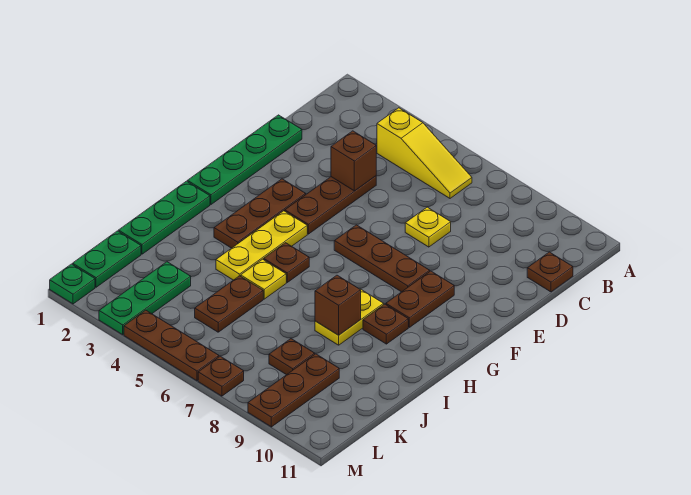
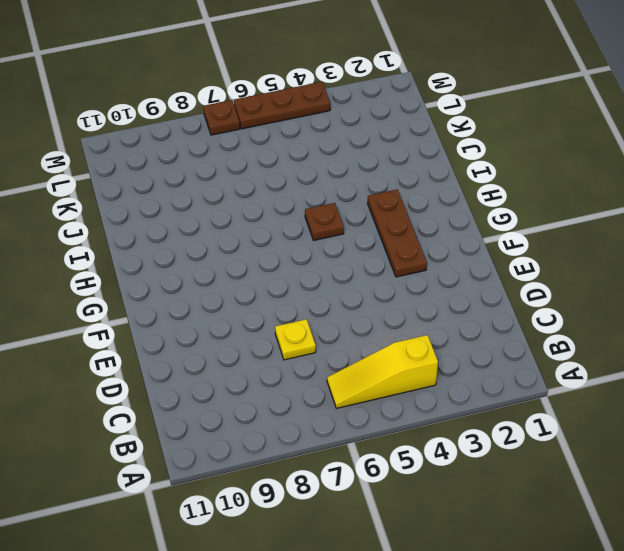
none -> brown plate C11 level 1
none -> green plate D1:G1 level 1
none -> brown plate D4:F4 level 1

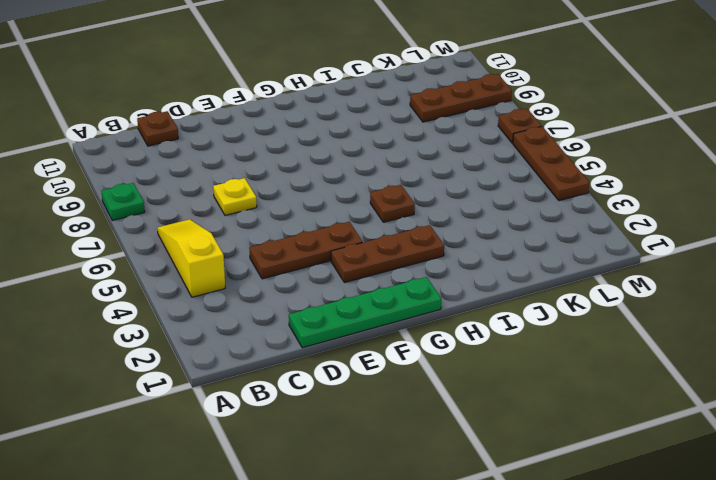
green plate A8 level 1 -> green plate M1 level 1
none -> brown plate F6:F8 level 1
none -> brown plate F9:G9 level 1
none -> yellow plate G4:I4 level 1

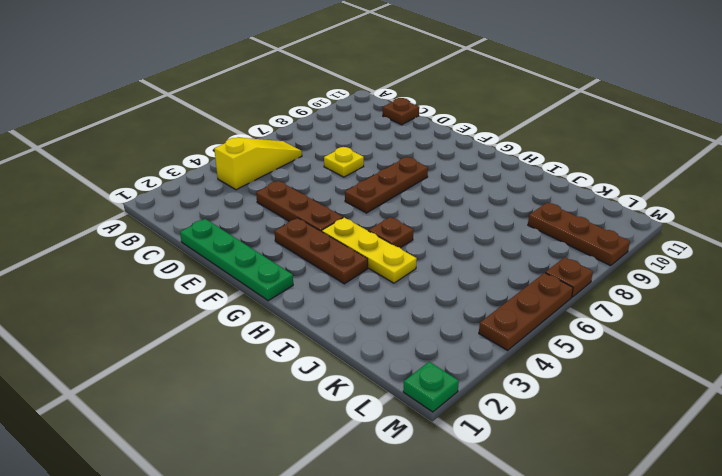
none -> brown plate F9:G9 level 1
none -> green plate H1:J1 level 1
none -> yellow plate H8:I8 level 1

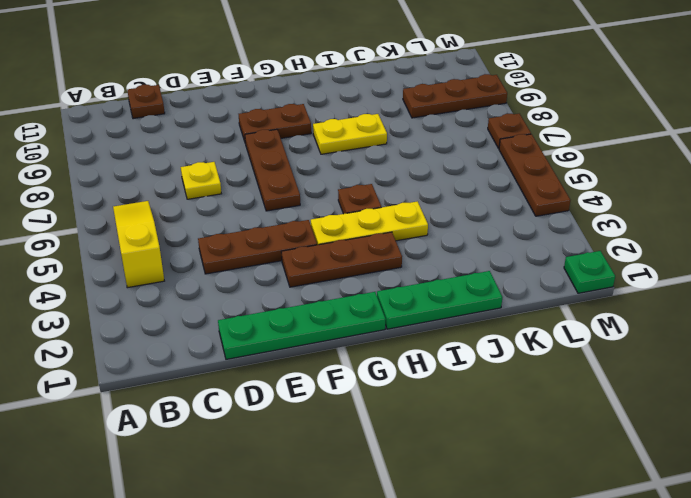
none -> brown plate H9 level 1
none -> yellow plate I5 level 1
none -> brown plate J5:K5 level 1

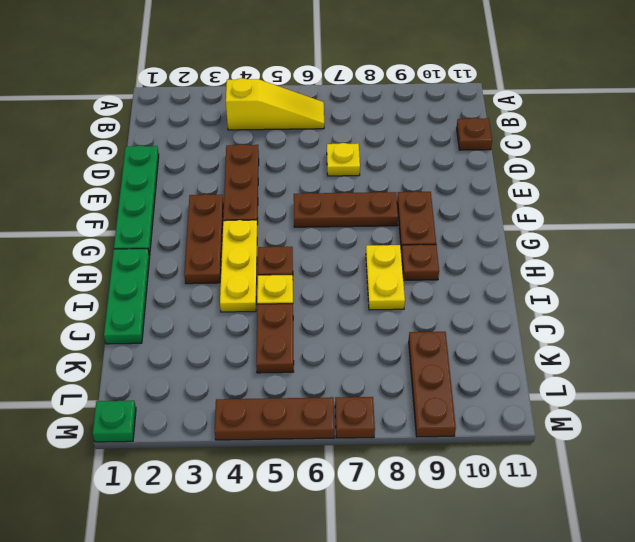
none -> green plate K1:L1 level 1
none -> green plate K3:M3 level 1
none -> brown plate K8 level 1

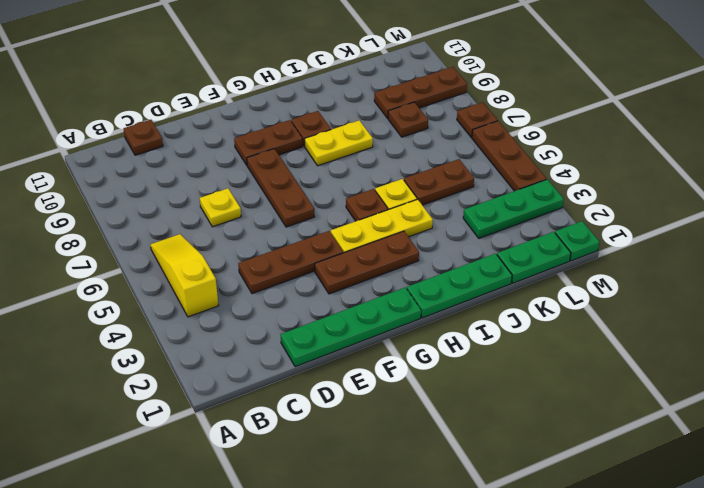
none -> brown brick D4 level 2
none -> brown brick I8 level 2

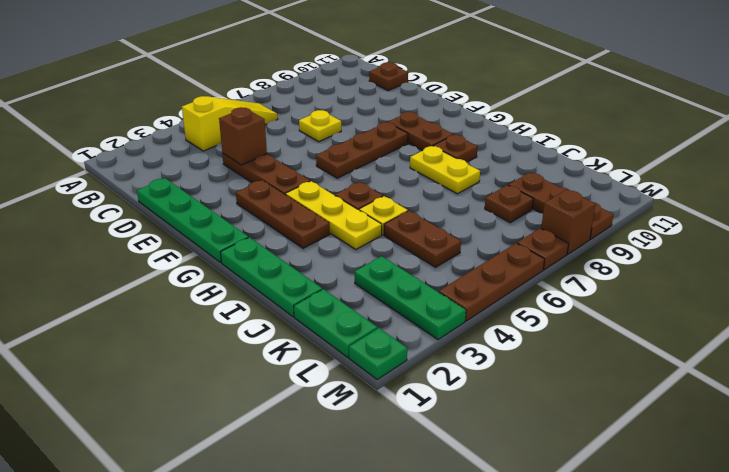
brown brick M8 level 1 -> brown brick I8 level 2

